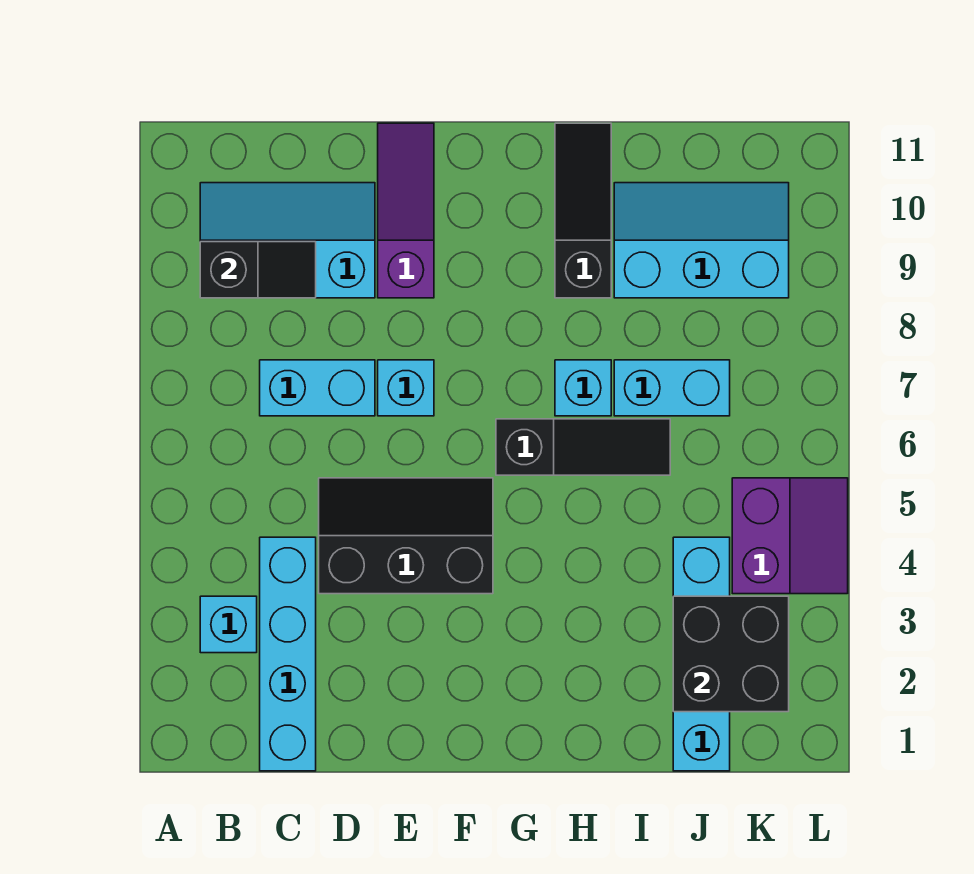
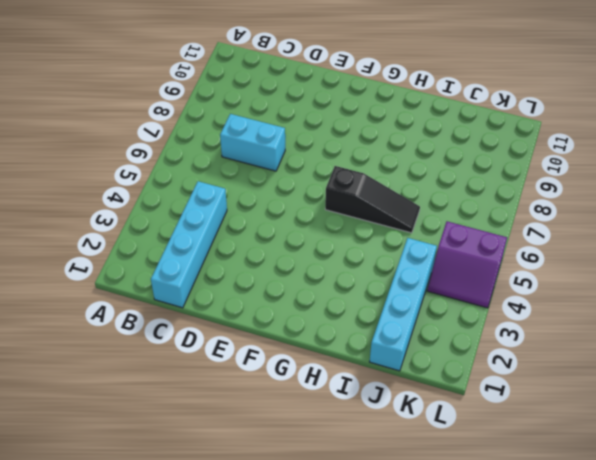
purple slope K4:L5 level 1 top 5 -> purple slope K4:L5 level 1 top K
none -> cyan brick B3 level 1
none -> cyan slope B9:D10 level 1 top 9
none -> black slope D4:F5 level 1 top 4

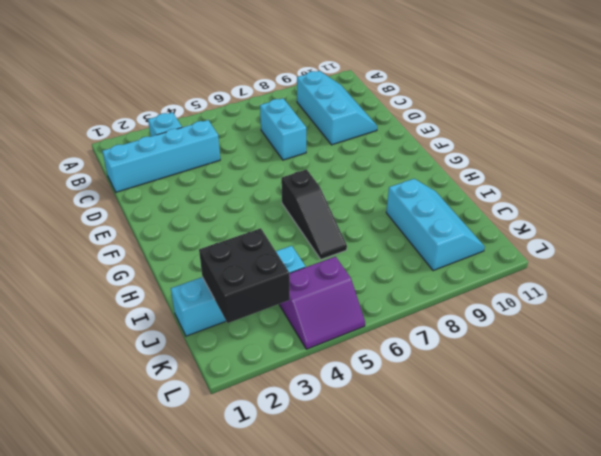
none -> black slope D4:F5 level 1 top 4
none -> cyan brick E7 level 1
none -> purple slope E9:E11 level 1 top 9

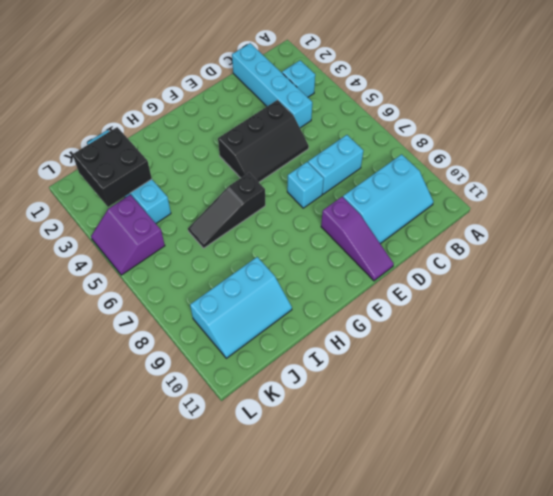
none -> cyan brick H7 level 1
none -> black slope H9:H11 level 1 top 9
none -> cyan brick I7:J7 level 1

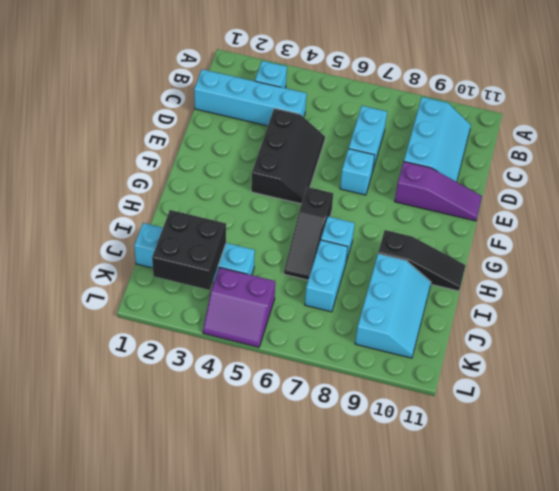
none -> black slope B9:C9 level 2 top B

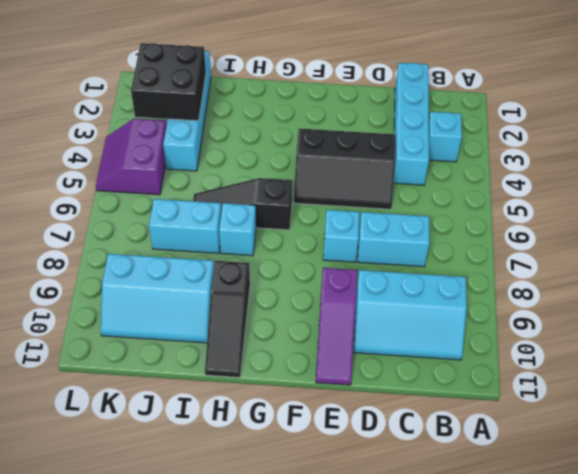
none -> black slope B9:C9 level 2 top B

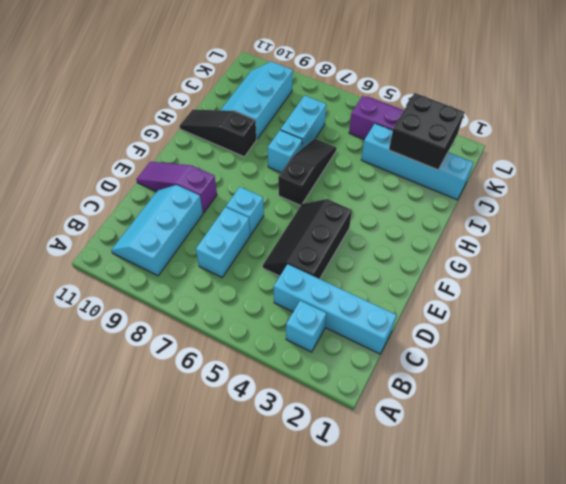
none -> black slope B9:C9 level 2 top B

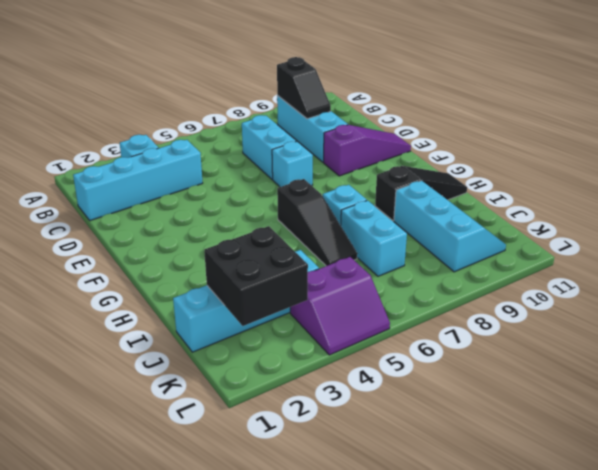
none -> black slope D4:F5 level 1 top 4

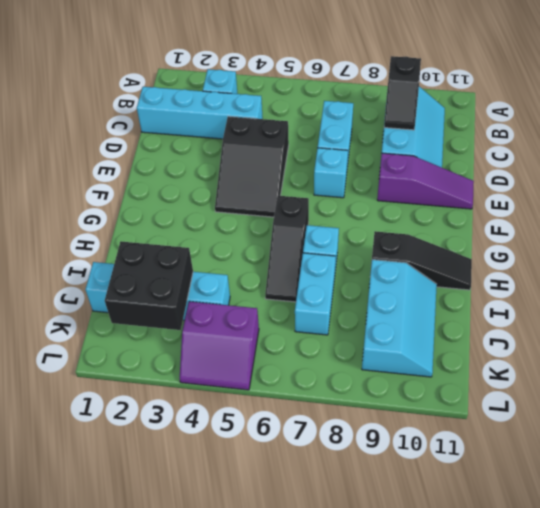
black slope D4:F5 level 1 top D -> black slope D4:F5 level 1 top 4

